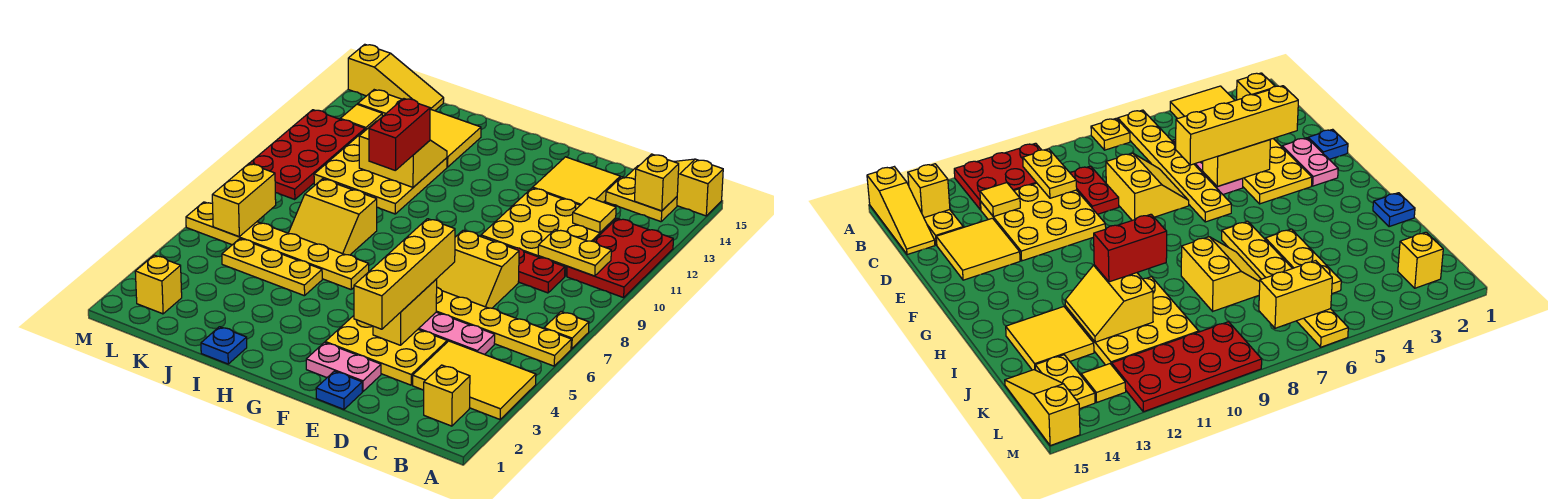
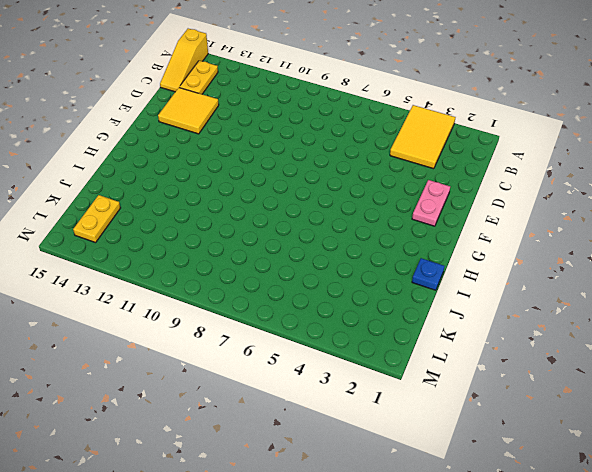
none -> yellow plate A6:F6 level 1
none -> yellow plate A7 level 1
none -> red plate A10:B12 level 1
none -> yellow brick B2 level 1

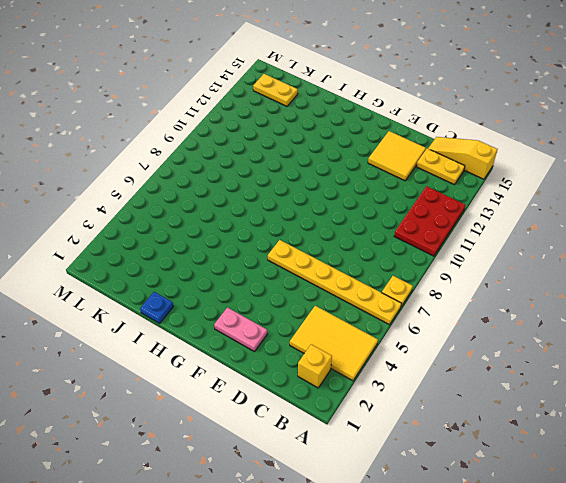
none -> pink plate C5:E5 level 1
none -> red plate C9:D9 level 1
none -> yellow plate C10:E12 level 1
none -> yellow plate D3:F4 level 1

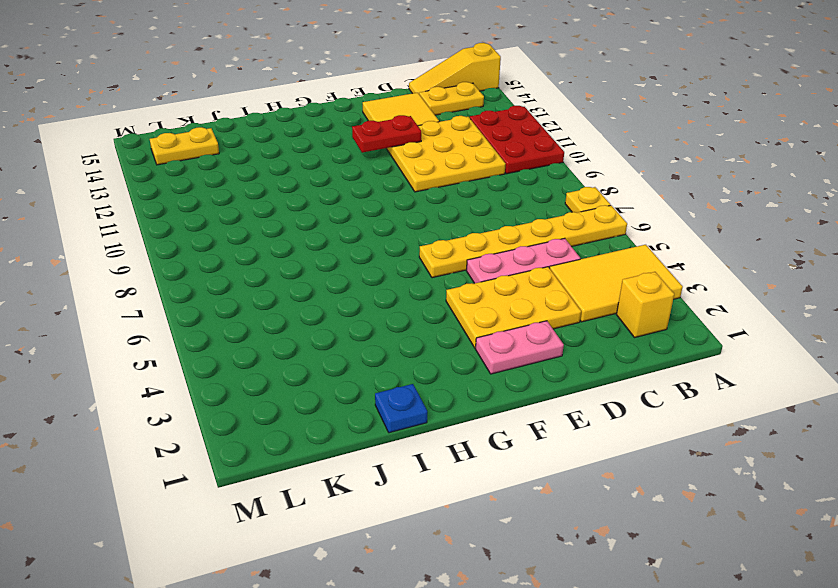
red plate E12:F12 level 2 -> red plate C9:D9 level 1
none -> yellow slope D7:E8 level 1 top 8
none -> blue plate E1 level 1
none -> yellow plate H6:M6 level 1
none -> yellow plate I5:K5 level 1

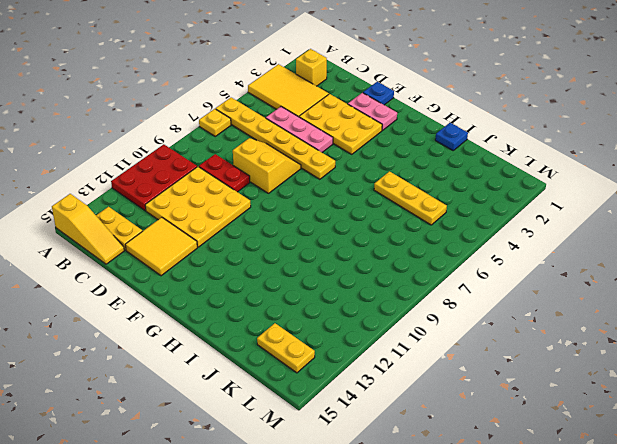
none -> yellow plate H6:M6 level 1
none -> yellow slope I7:J8 level 1 top 8
none -> yellow plate I10:K12 level 1
none -> yellow tile I13:J14 level 1

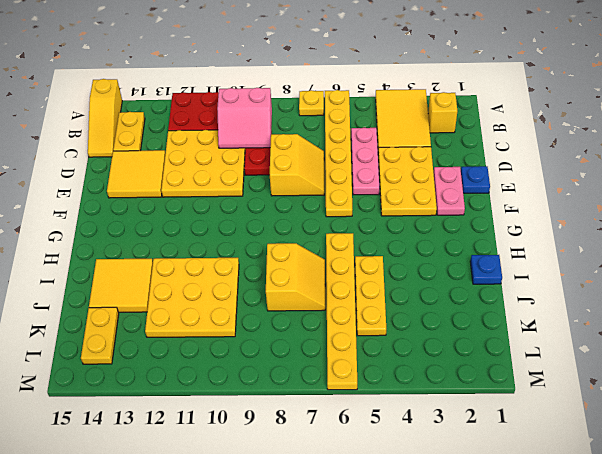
pink slope B9:C10 level 2 top B -> yellow plate B10:C10 level 2
none -> yellow slope K15:M15 level 1 top M
none -> yellow brick L2 level 1
none -> red plate L9:M12 level 1
none -> yellow tile L13 level 1

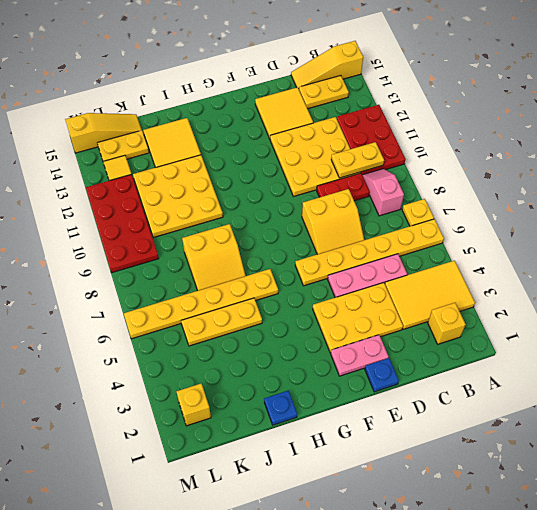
pink slope B8:B9 level 1 top 8 -> none
none -> yellow brick B14 level 2
none -> yellow tile C12 level 2
none -> yellow brick E4:E5 level 2
none -> yellow slope I11:J12 level 2 top 11

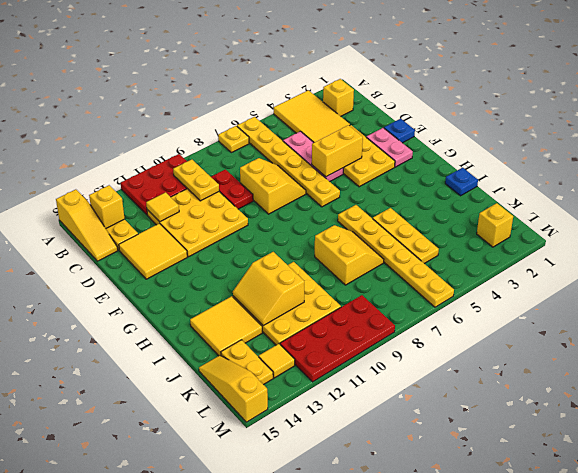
none -> yellow brick L6:L7 level 2
none -> yellow brick E3:E6 level 3
none -> red brick I10:I11 level 3

